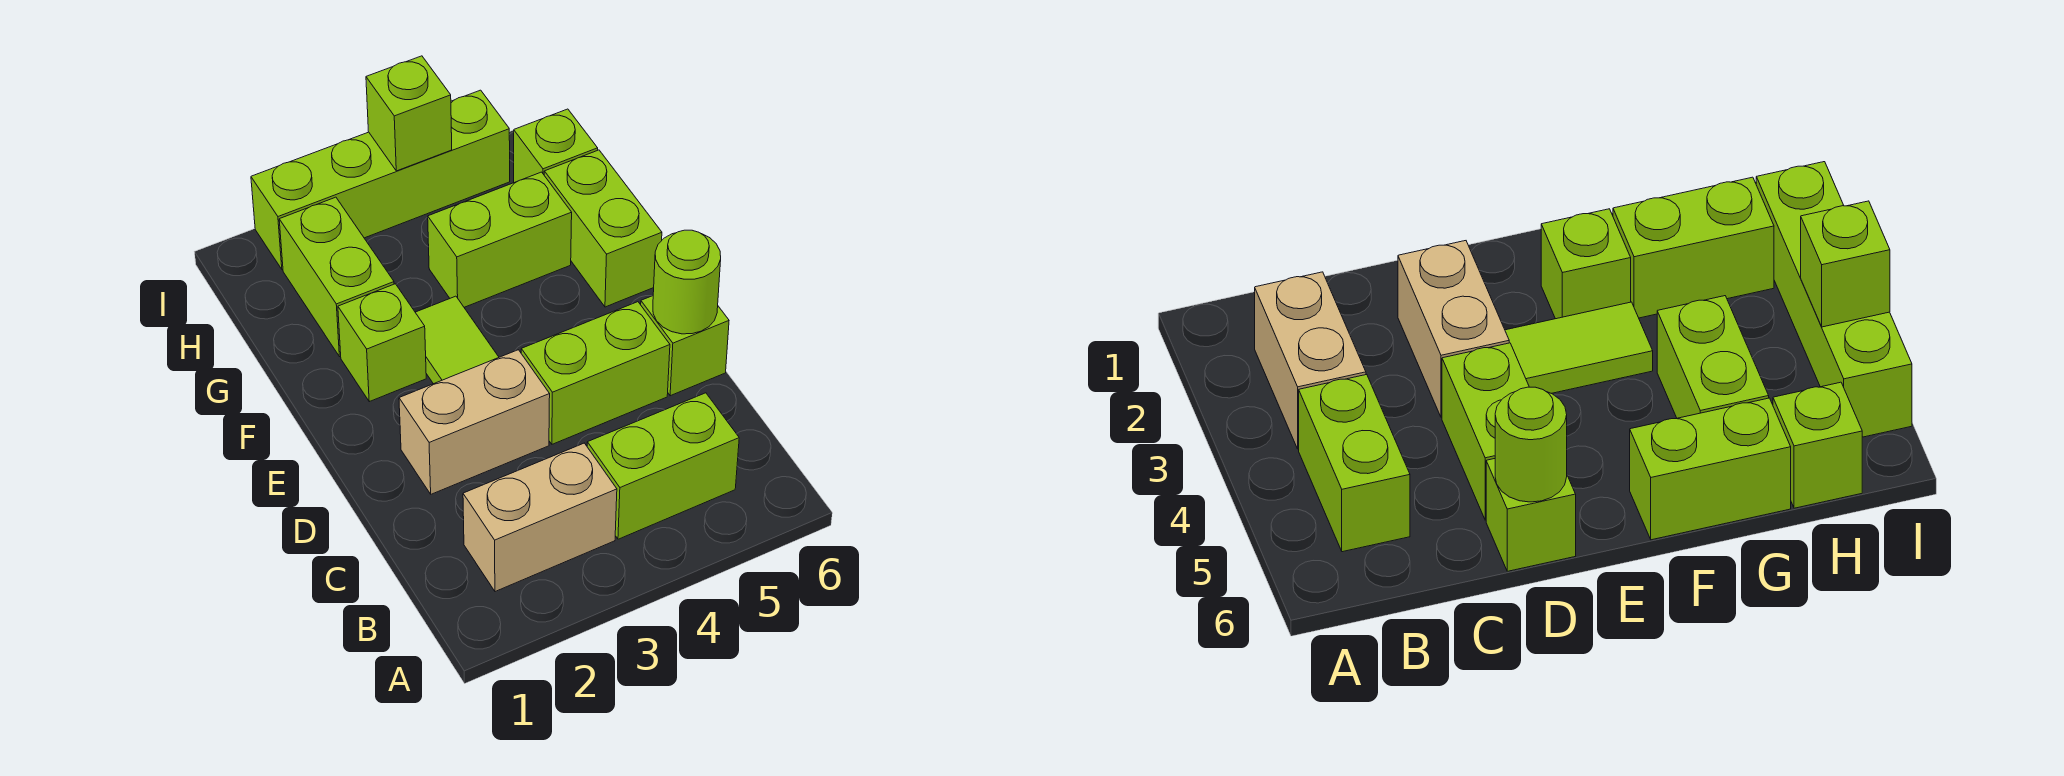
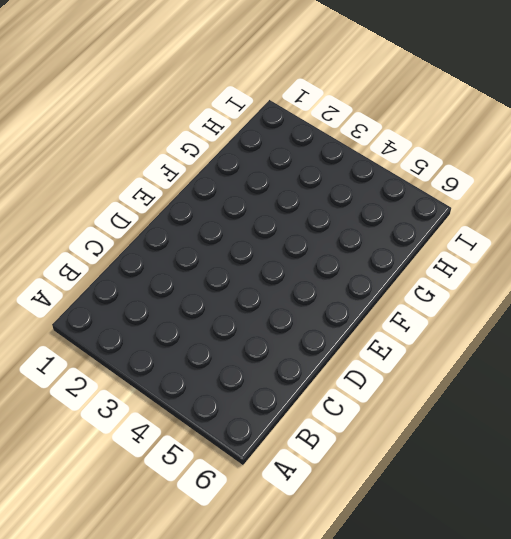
none -> tan brick B2:B3 level 1
none -> lime brick B4:B5 level 1
none -> tan brick D2:D3 level 1

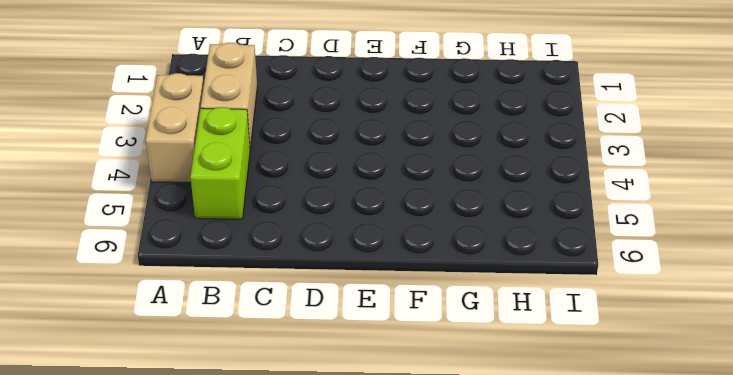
tan brick A3:A4 level 1 -> tan brick D2:D3 level 1
none -> lime brick D4:D5 level 1
none -> lime brick D6 level 1
none -> lime tile E3:F3 level 1

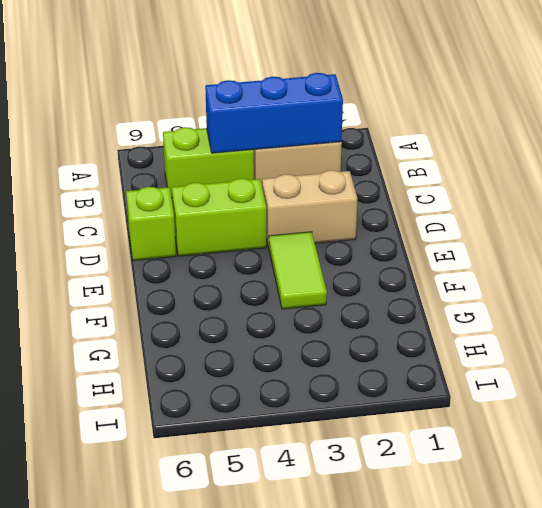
blue brick B2:B4 level 2 -> none
none -> lime brick F2 level 1
none -> lime brick F6:G6 level 1
none -> lime brick G2:H2 level 1

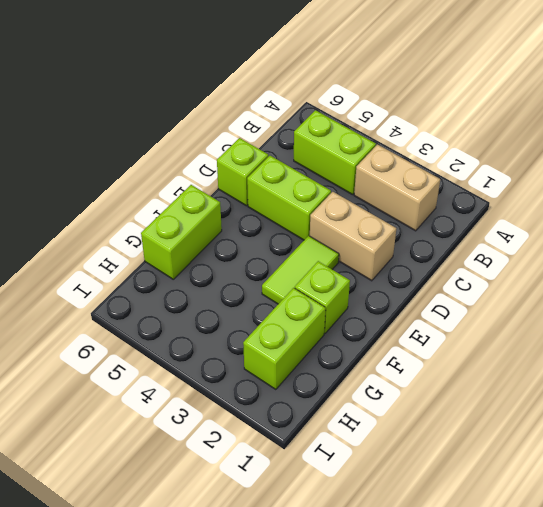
none -> lime brick G4:G5 level 1
none -> lime brick H6 level 1
none -> lime brick I2:I5 level 1

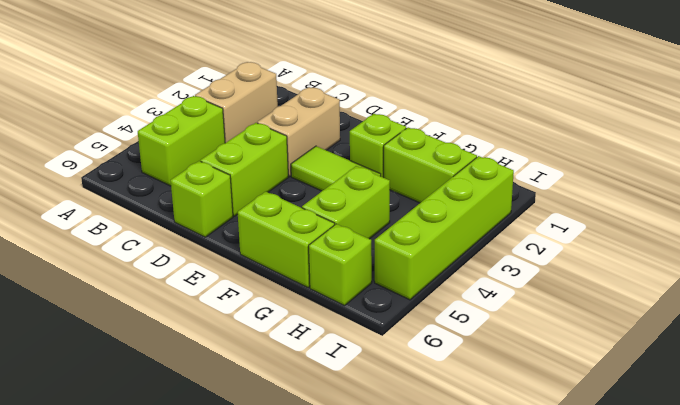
none -> lime round brick D6 level 2
none -> lime brick I4 level 2

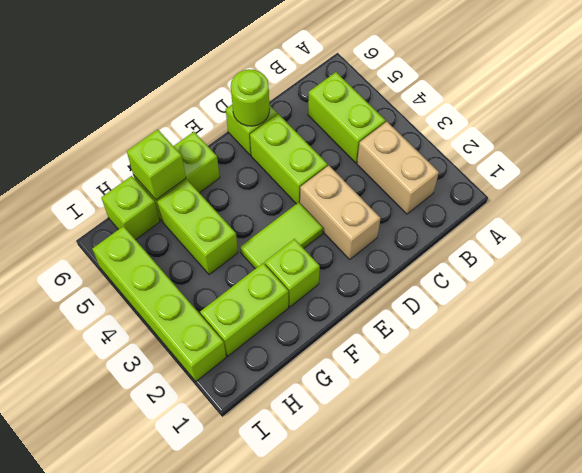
lime brick G6 level 2 -> lime brick I4 level 2

